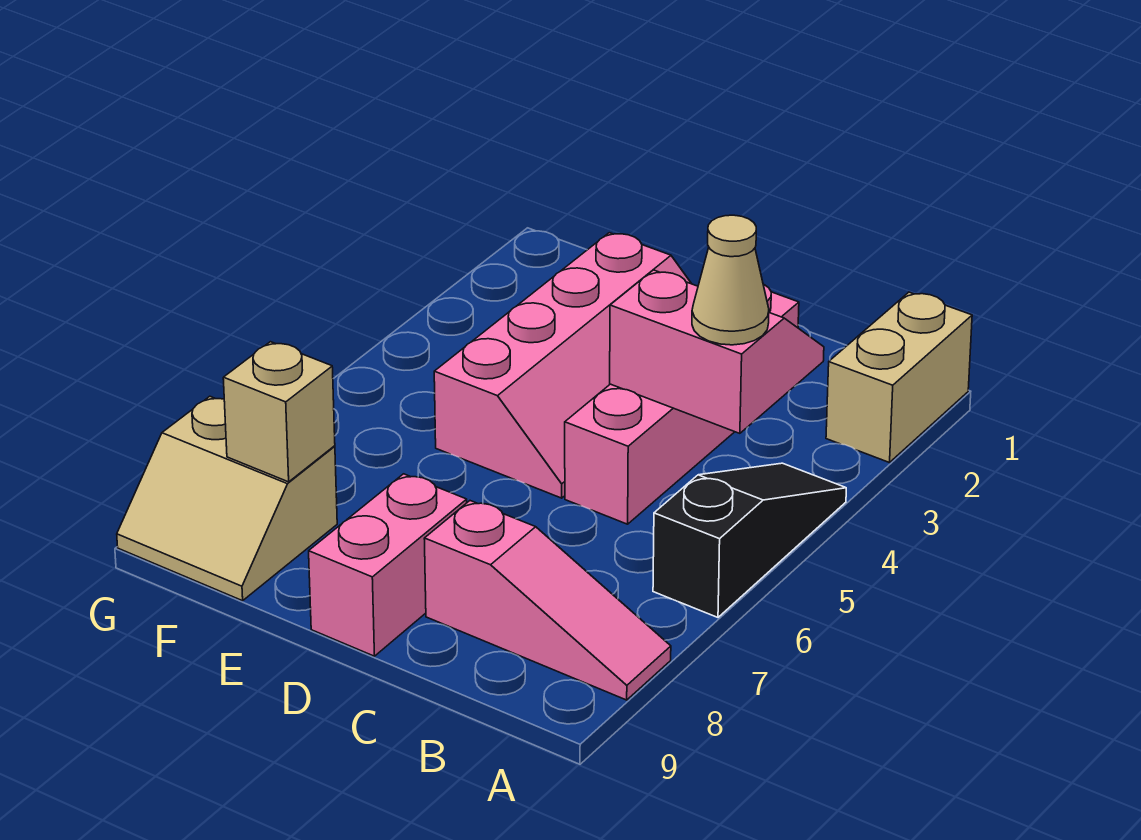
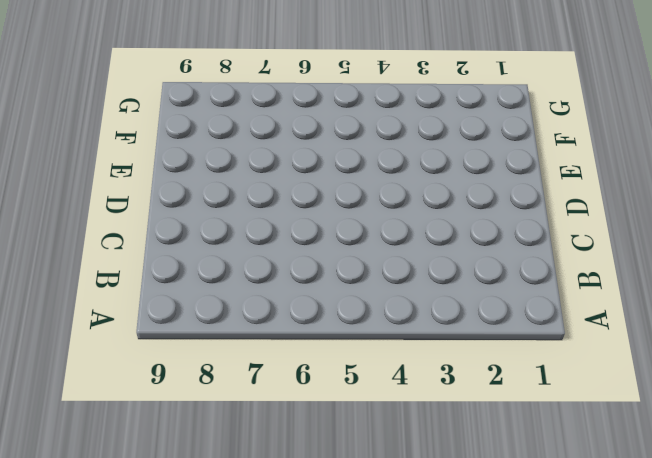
none -> tan brick A1:A2 level 1
none -> black slope A4:A6 level 1 top 6

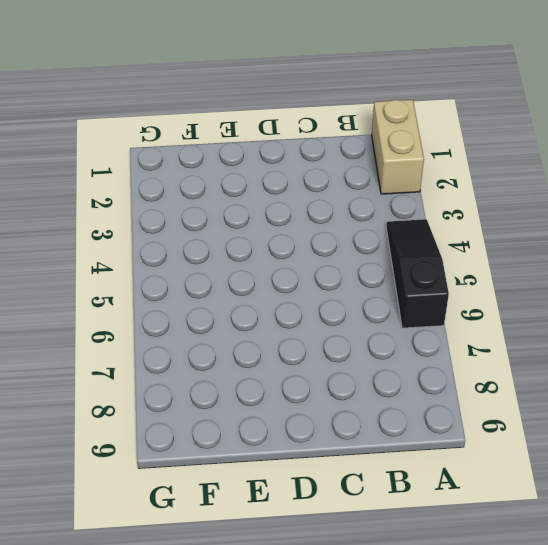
none -> pink slope A8:C8 level 1 top C
none -> pink brick C2:C5 level 1

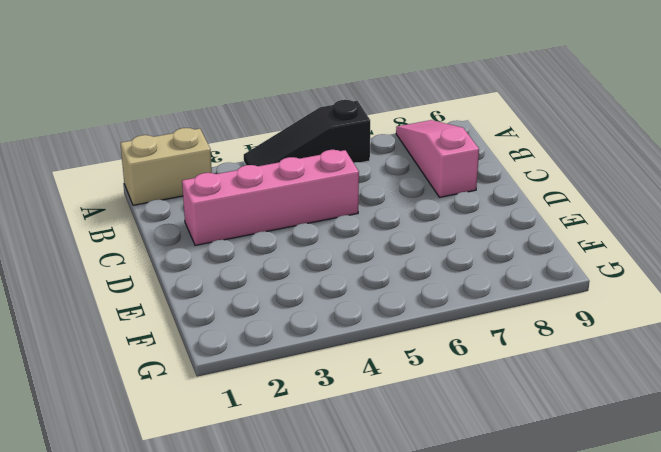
none -> pink slope D2:E5 level 1 top E
none -> pink brick D8:D9 level 1

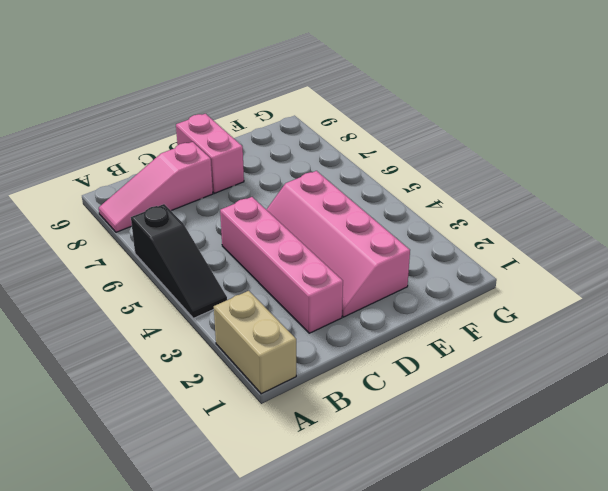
none -> tan slope F8:G9 level 1 top 8
none -> pink slope B3:C4 level 2 top 4

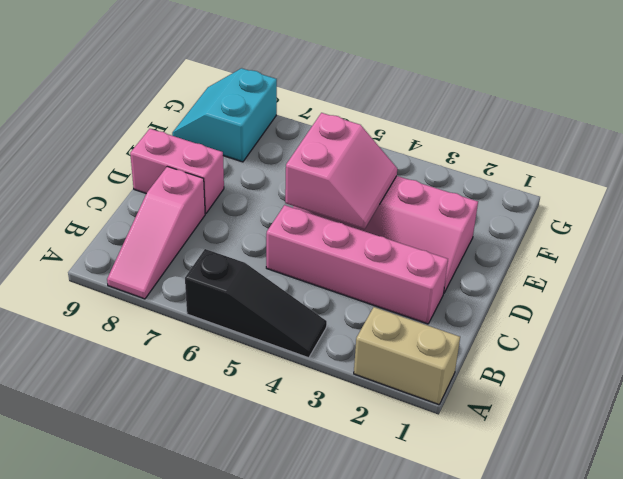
pink slope D4:E5 level 2 top 5 -> pink slope B3:C4 level 2 top 4
cyan slope F8:G9 level 1 top 8 -> tan slope F8:G9 level 1 top 8
none -> tan brick F8 level 2
none -> tan cone B4 level 3

